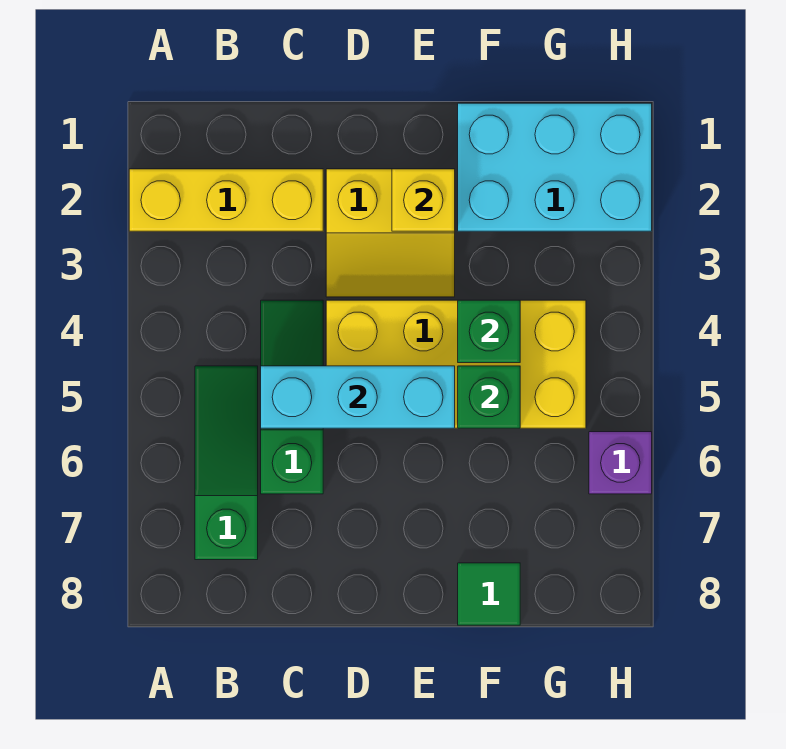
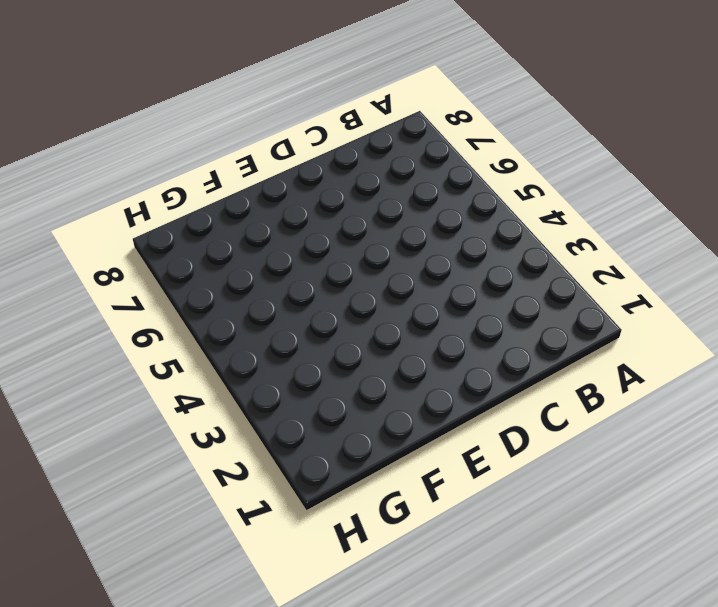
none -> yellow brick A2:C2 level 1
none -> green slope B5:B7 level 1 top 7
none -> green slope C4:C6 level 1 top 6

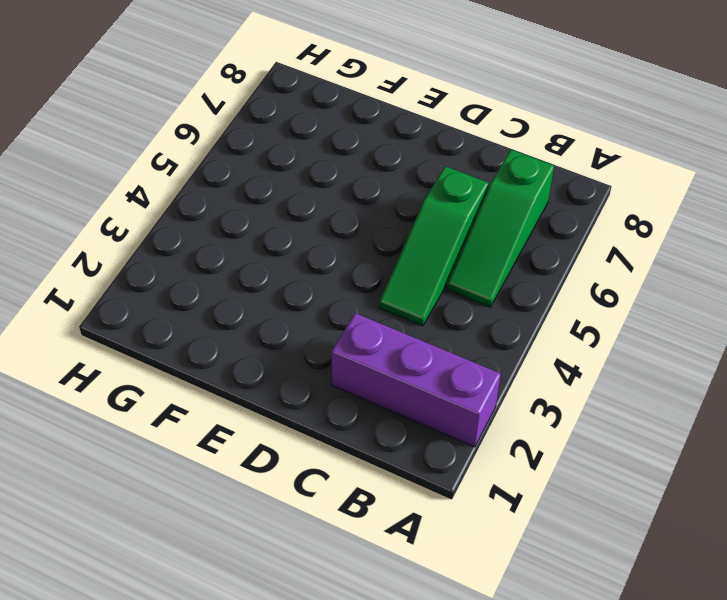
purple brick A2:C2 level 1 -> yellow brick A2:C2 level 1
none -> yellow slope D2:E3 level 1 top 2
none -> yellow brick D4:G5 level 1
none -> cyan brick F1:H2 level 1

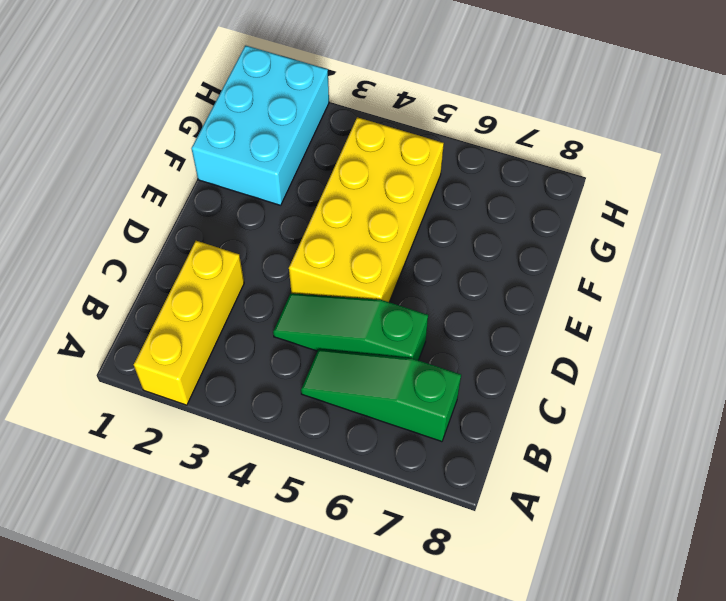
none -> yellow slope D2:E3 level 1 top 2
none -> green tile F8 level 1
none -> purple brick H6 level 1

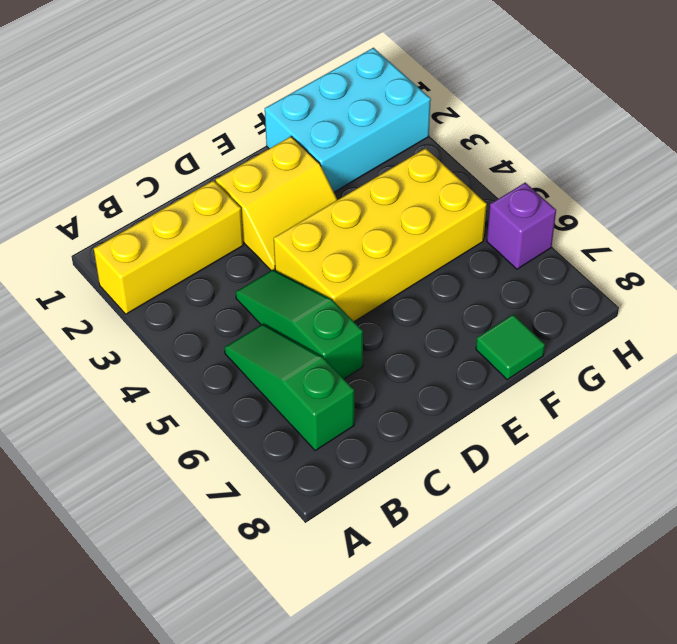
none -> cyan brick C5:E5 level 2
none -> yellow brick E2 level 2
none -> green brick F4 level 2

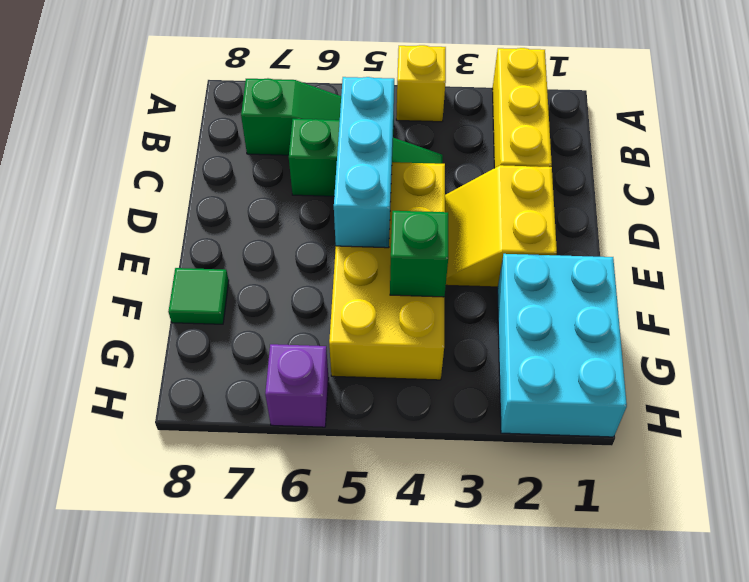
yellow brick A4 level 1 -> yellow brick E2 level 2
none -> green brick F5 level 2

